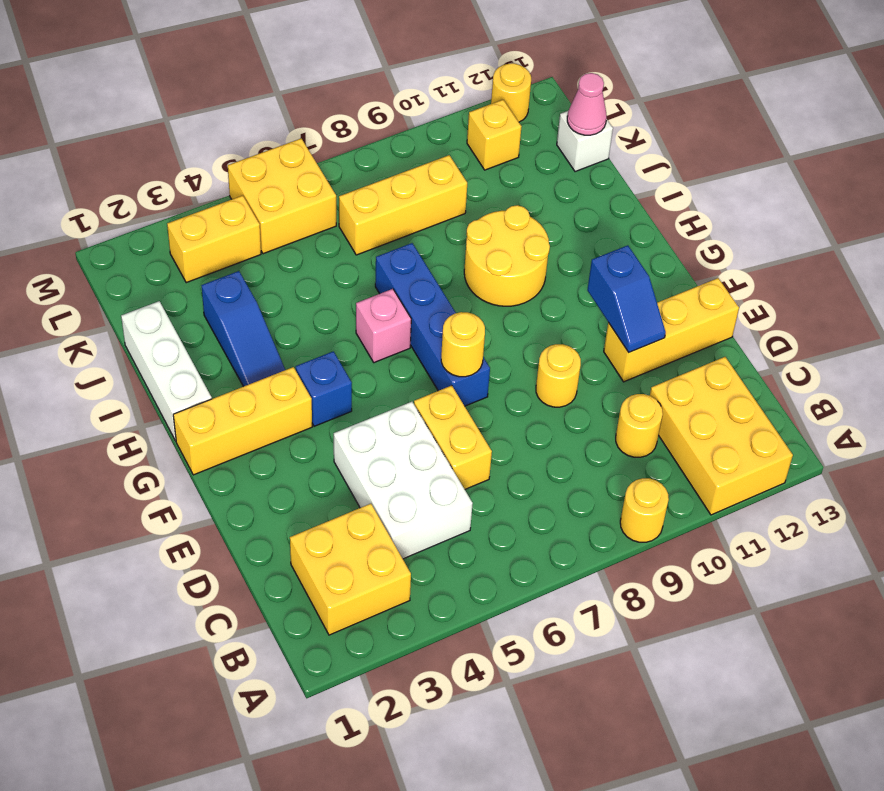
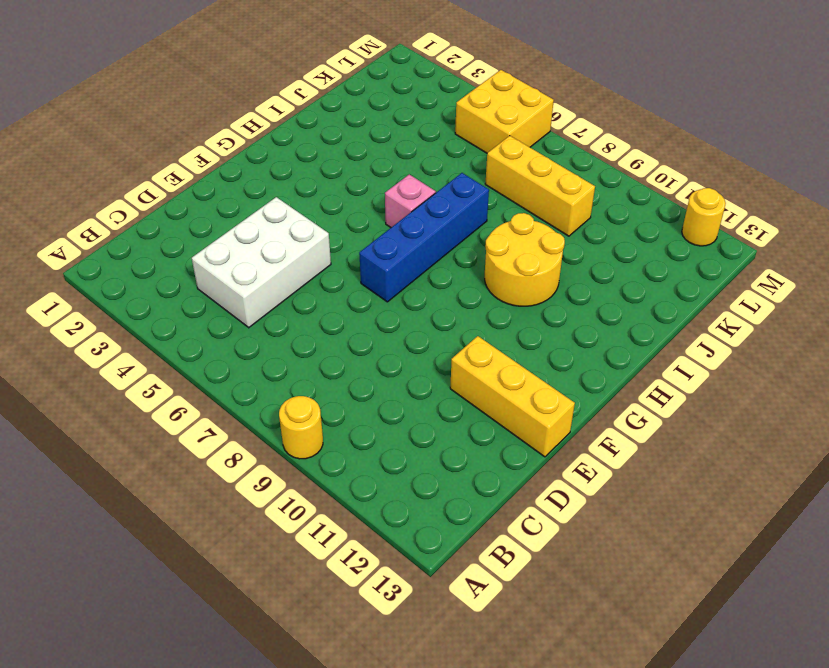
none -> yellow brick A11:C12 level 1
none -> yellow brick B2:C3 level 1
none -> yellow round brick C10 level 1

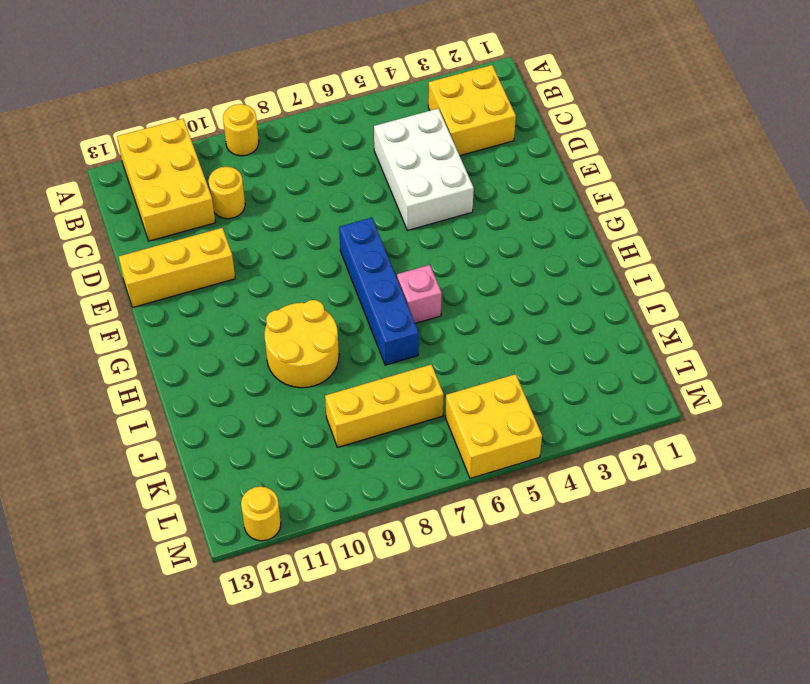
none -> yellow brick D6:E6 level 1
none -> yellow round brick E9 level 1
none -> yellow brick G1:G3 level 1

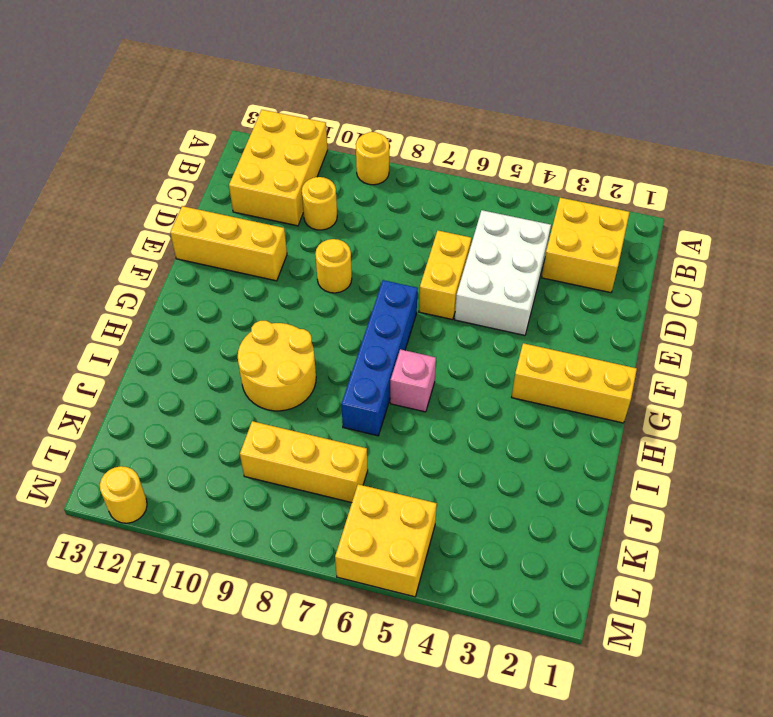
none -> blue brick G4 level 1
none -> white brick H1:J1 level 1
none -> blue slope H3:J3 level 1 top J

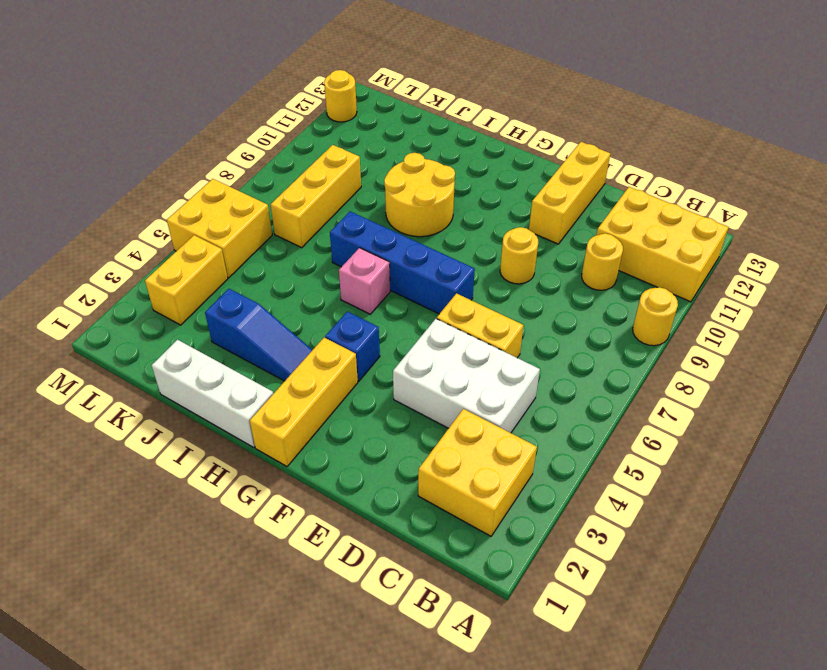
none -> white brick K13 level 1
none -> yellow brick L11 level 1
none -> blue slope E11:F11 level 2 top F

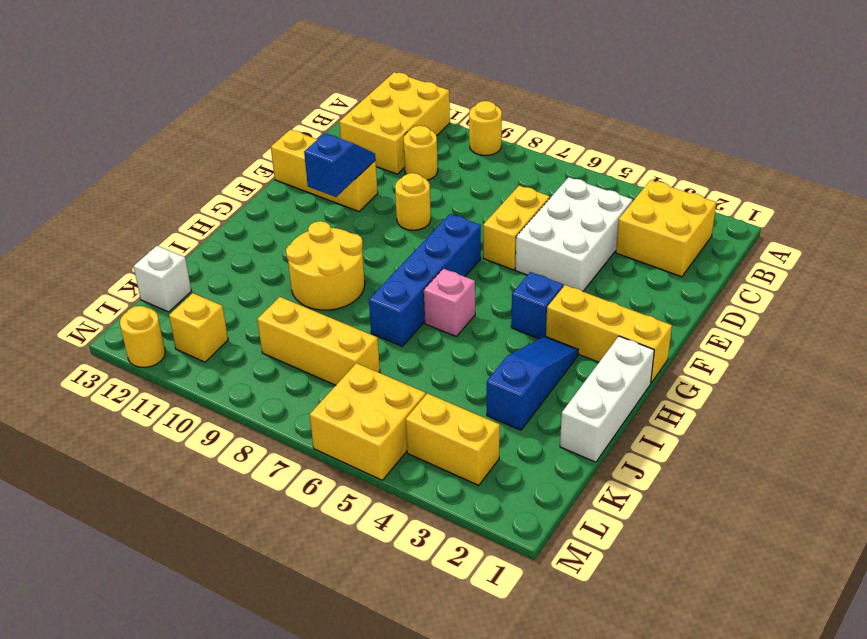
none -> yellow round brick F7 level 2
none -> pink cone K13 level 2

